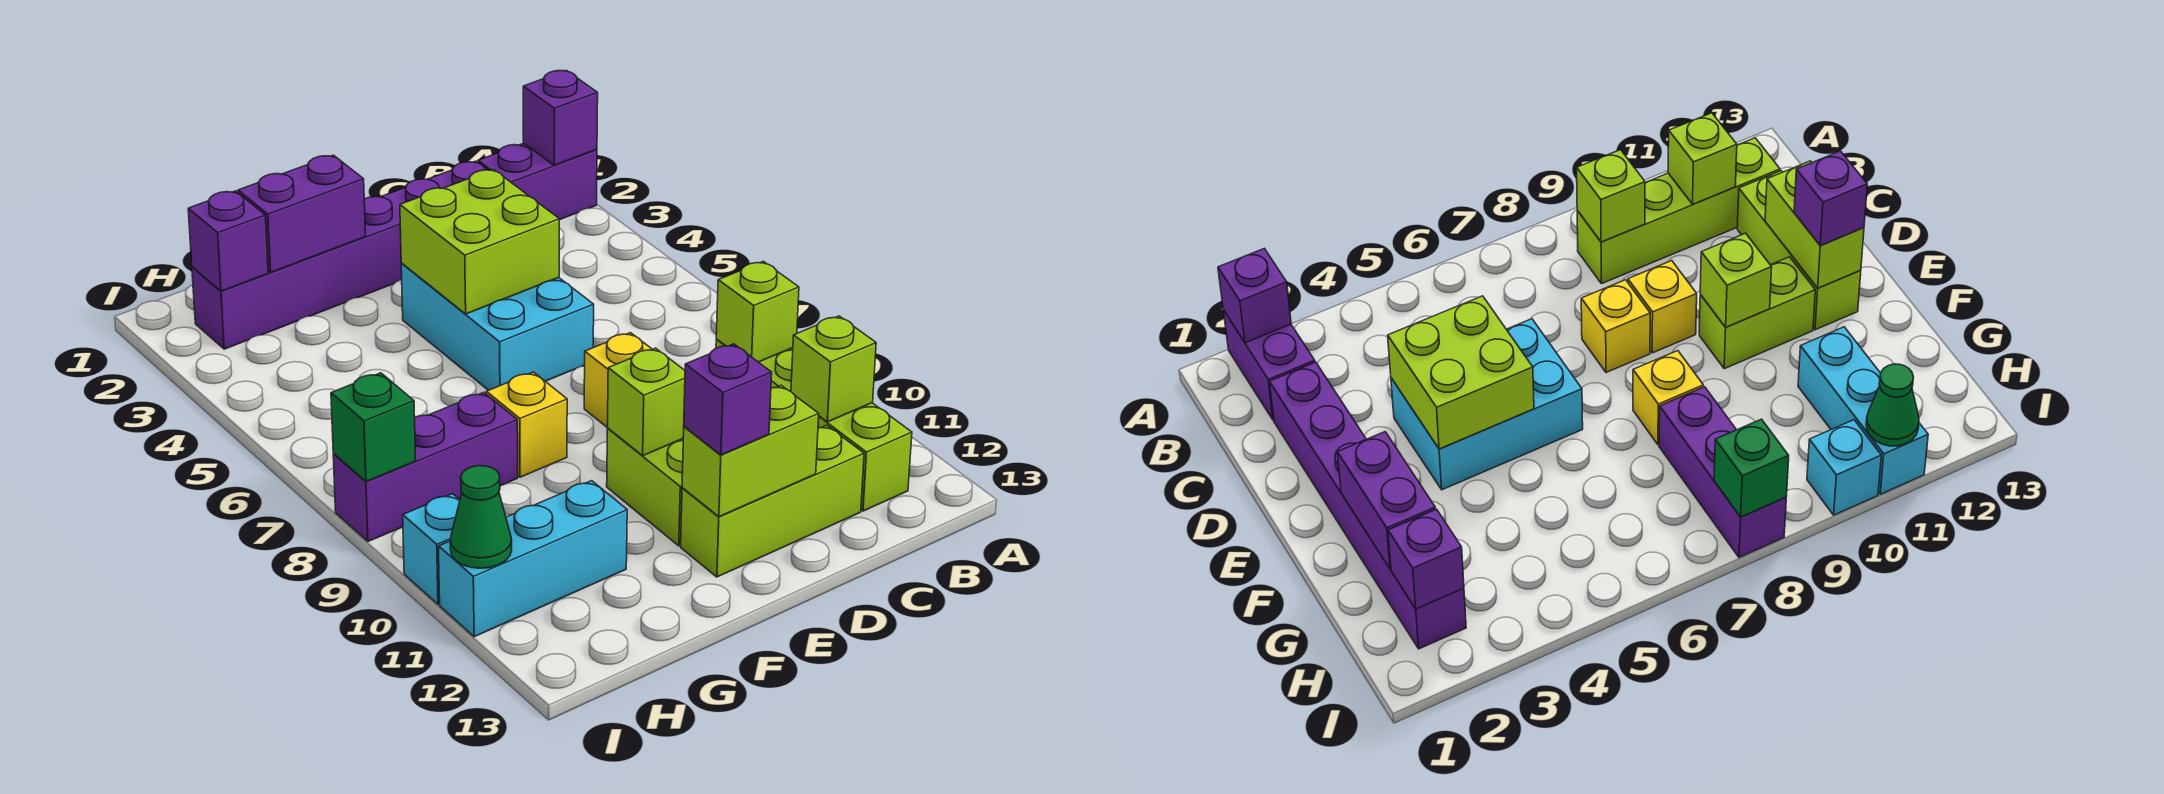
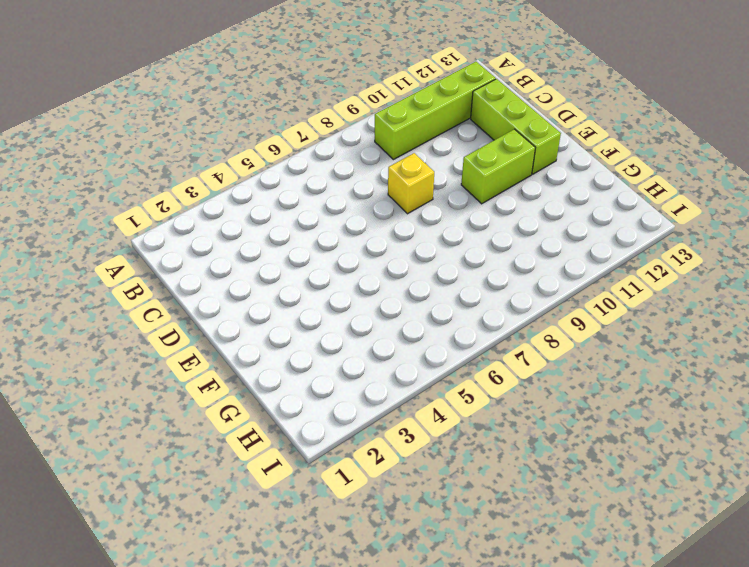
none -> purple brick A2:B2 level 1
none -> purple brick C2:H2 level 1
none -> cyan brick D4:E6 level 1

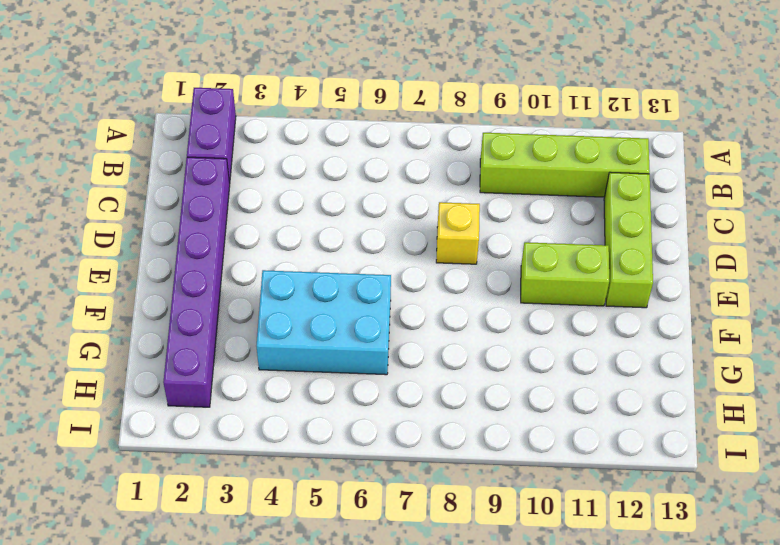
cyan brick F4:G6 level 1 -> cyan brick D4:E6 level 1
none -> yellow brick D9 level 1
none -> yellow brick F8 level 1
none -> purple brick G8:I8 level 1

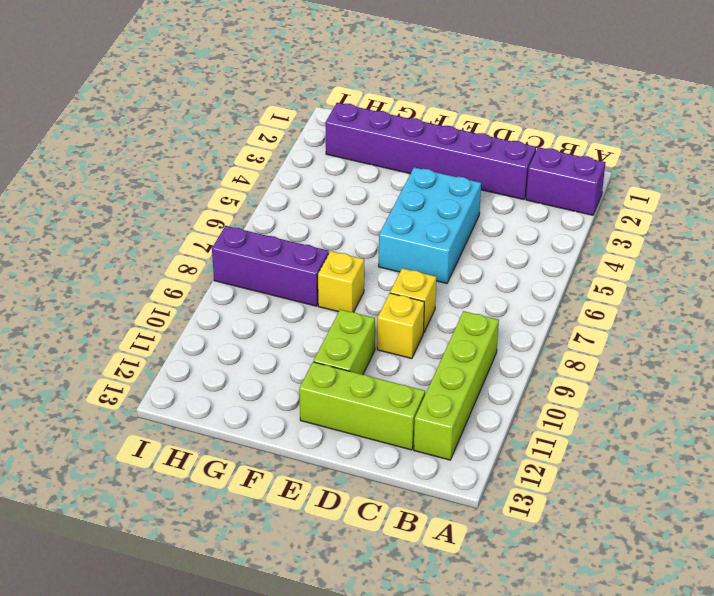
none -> cyan brick G11:I11 level 1
none -> cyan brick I10 level 1
none -> purple brick A2 level 2

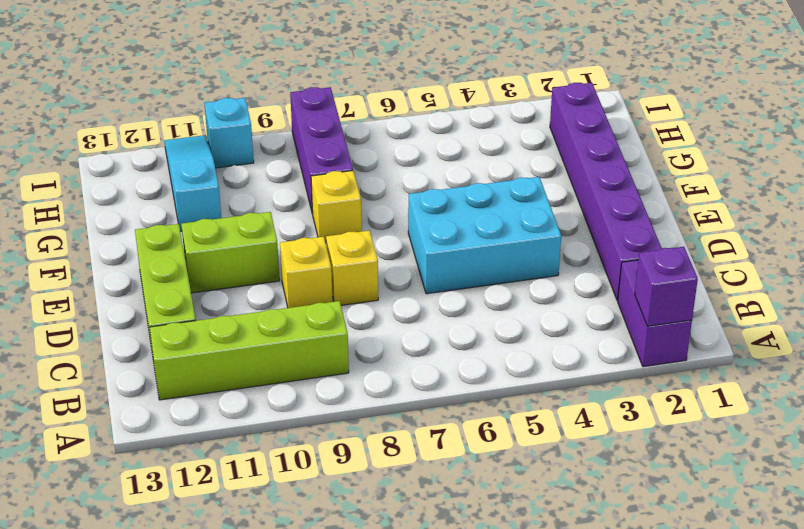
cyan slope G11:I11 level 1 top G -> cyan brick G11:I11 level 1
none -> lime brick B9 level 2
none -> lime brick B11 level 2
none -> lime brick D4:E5 level 2

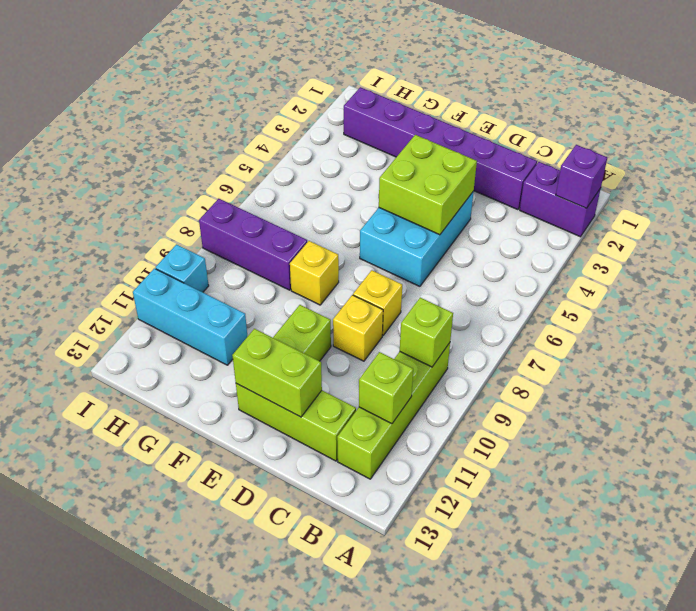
none -> lime brick E10 level 2
none -> purple brick F2:G2 level 2
none -> purple brick H2 level 2

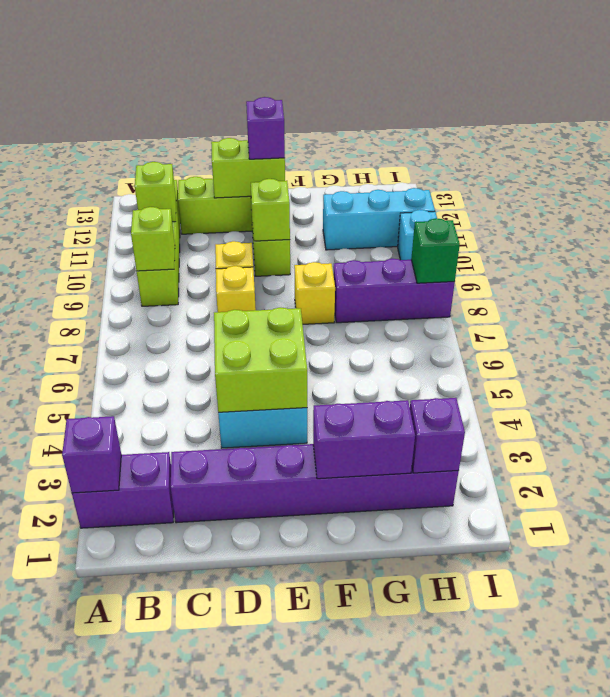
none -> green cone I11 level 2

